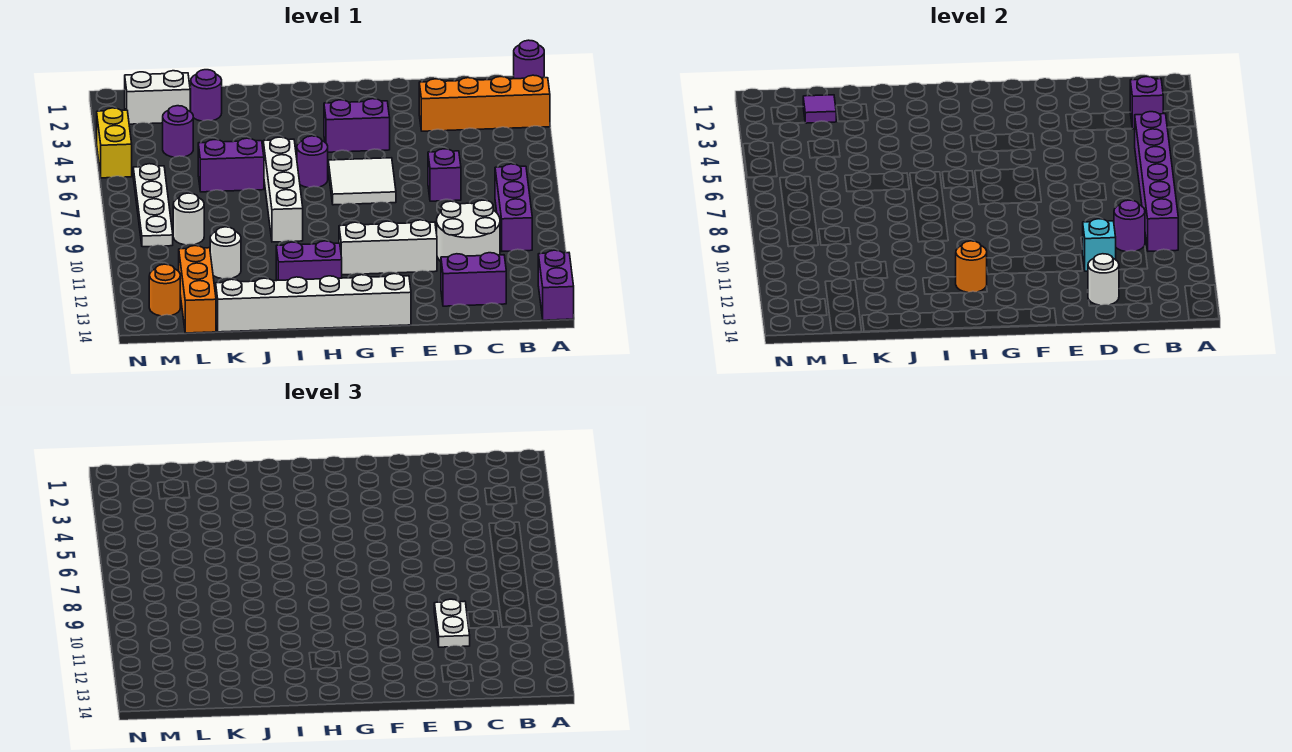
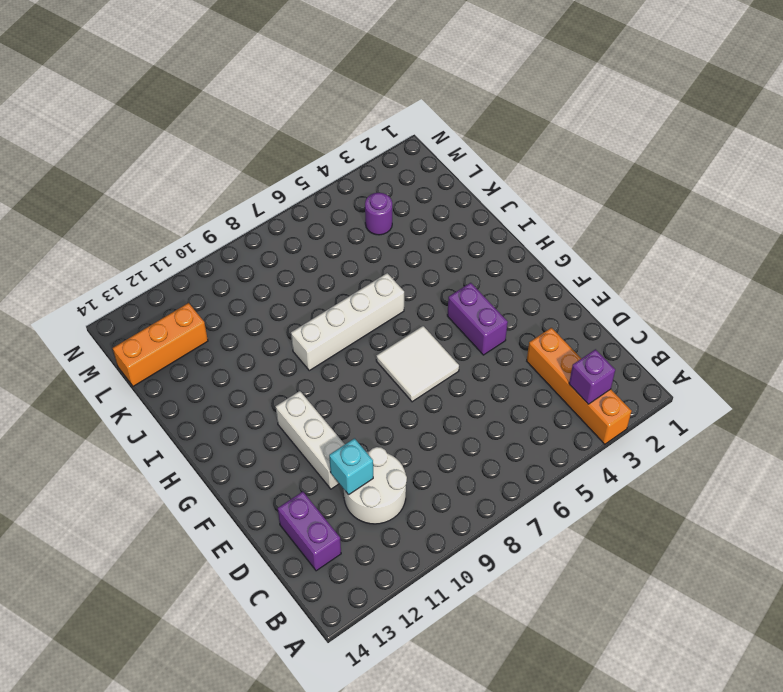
none -> purple round brick A1 level 1
none -> purple brick A13:A14 level 1
none -> purple brick B8:B10 level 1
none -> purple brick D7 level 1

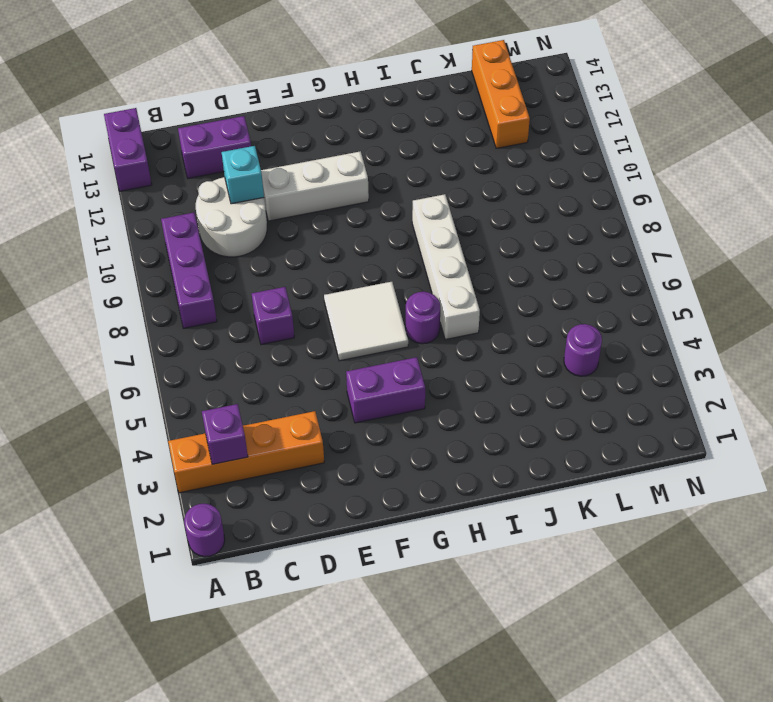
none -> white brick F14:K14 level 1
none -> purple brick H12:I12 level 1
none -> purple brick J6:K6 level 1
none -> purple round brick K2 level 1

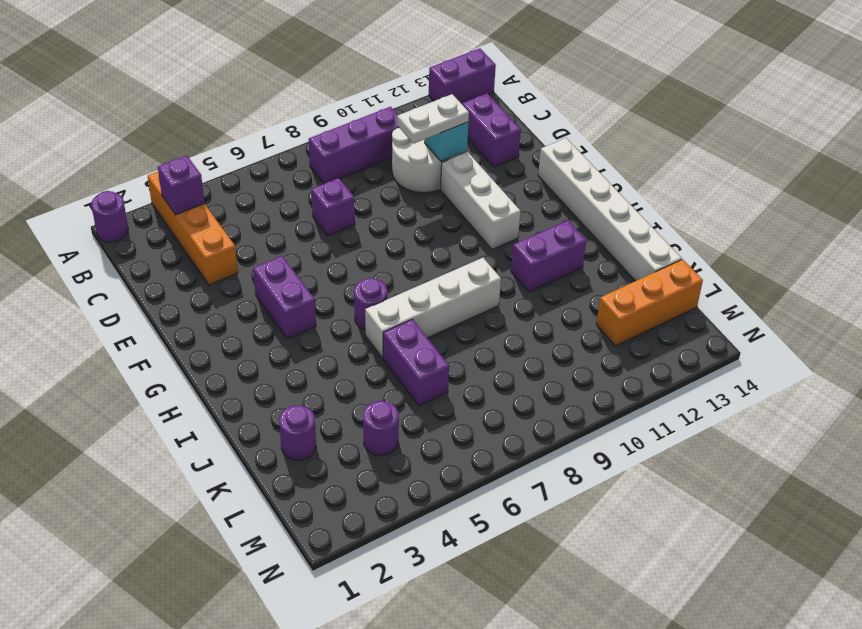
purple brick I11:I12 level 1 -> purple brick H12:I12 level 1
none -> white tile F6:G7 level 1
none -> white round brick K11 level 1
none -> white brick L2:M2 level 1
none -> white round brick L9 level 1

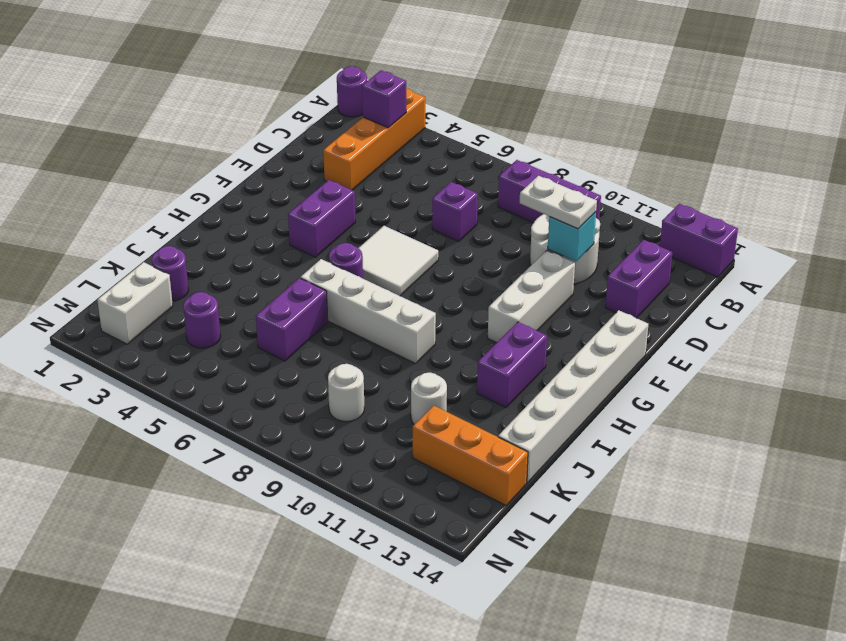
none -> white plate M6:M9 level 1
none -> orange round brick M13 level 1
none -> yellow brick N4:N5 level 1
none -> purple brick B5:B10 level 2

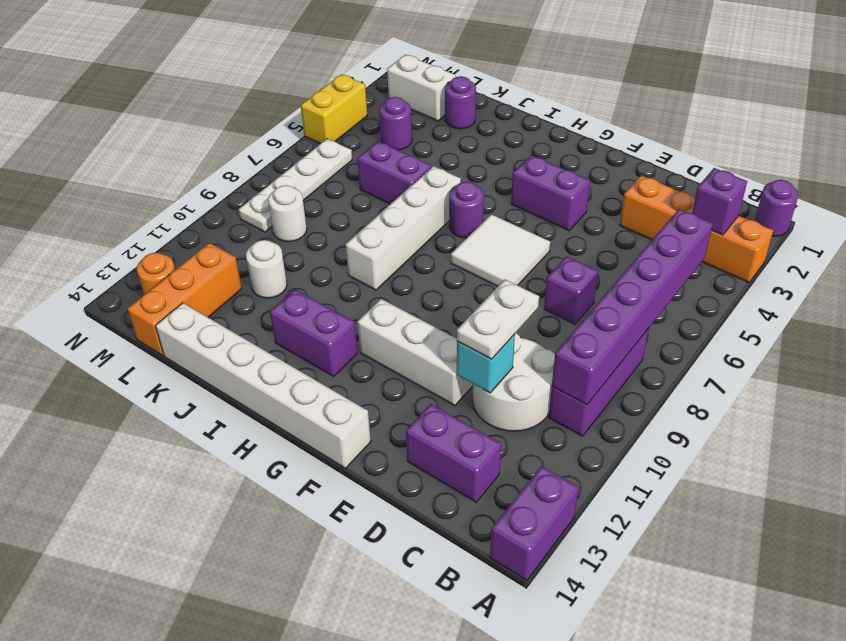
none -> purple round brick C10 level 2
none -> white round brick D13 level 2
none -> orange round brick H12 level 2
none -> purple tile L2 level 2

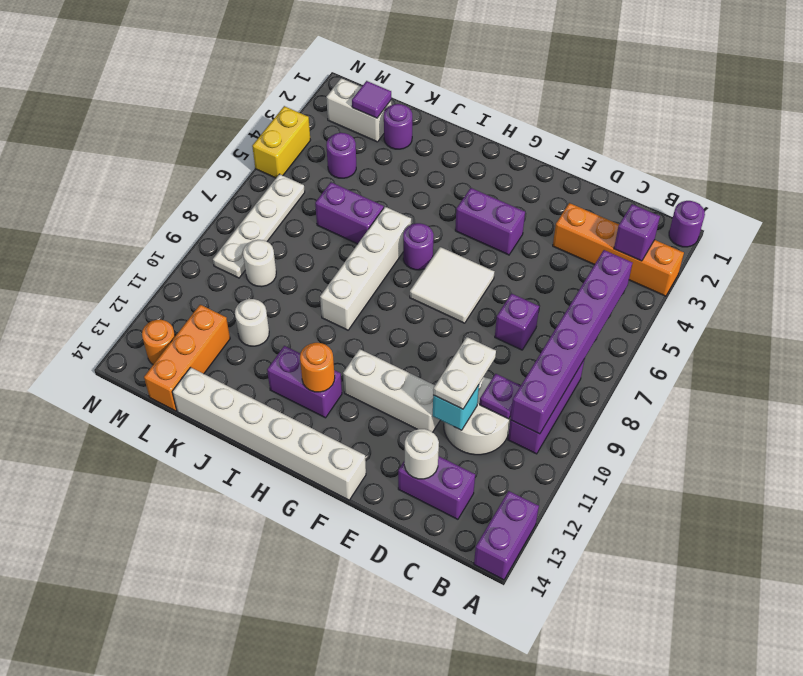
purple plate C10 level 2 -> purple round brick C10 level 2

